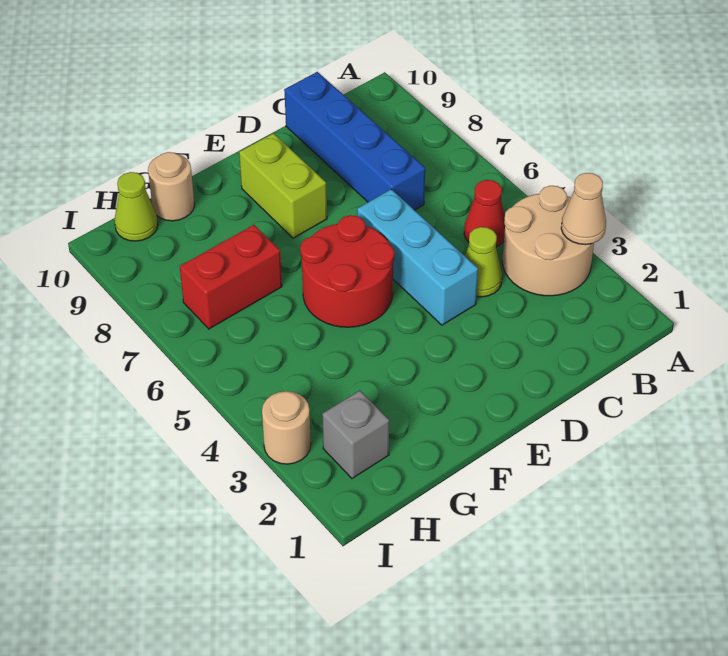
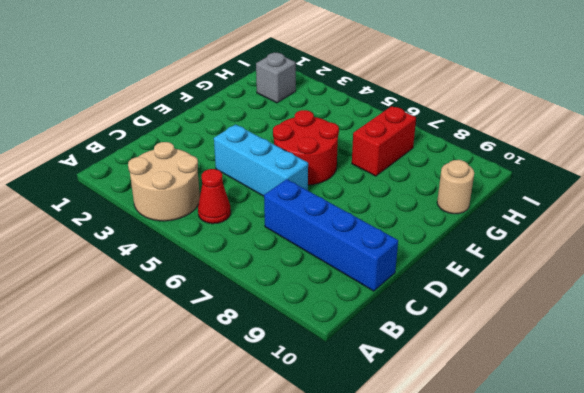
none -> lime cone C4 level 1
none -> lime brick E8:E9 level 1
none -> lime cone H10 level 1

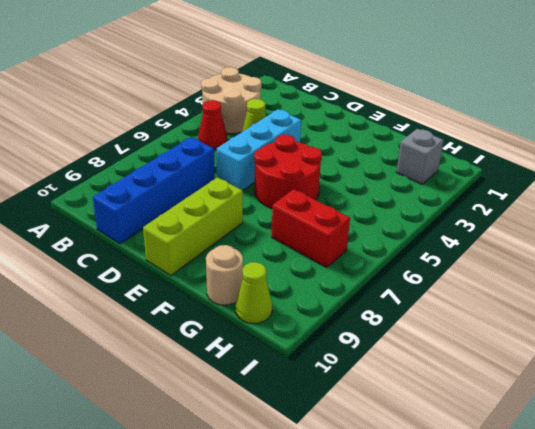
lime brick E8:E10 level 1 -> lime brick E8:E9 level 1
none -> tan round brick I3 level 1
none -> tan cone A3 level 2

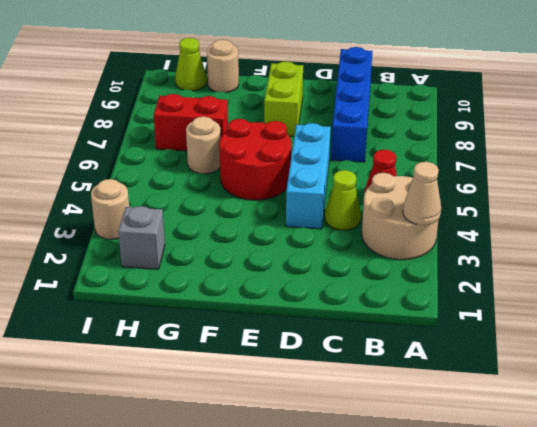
tan round brick G6 level 1 -> none

